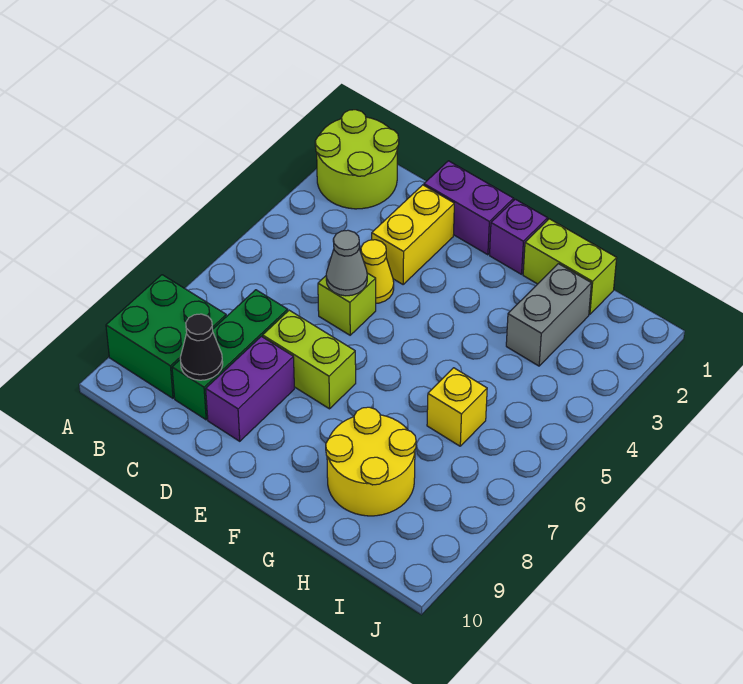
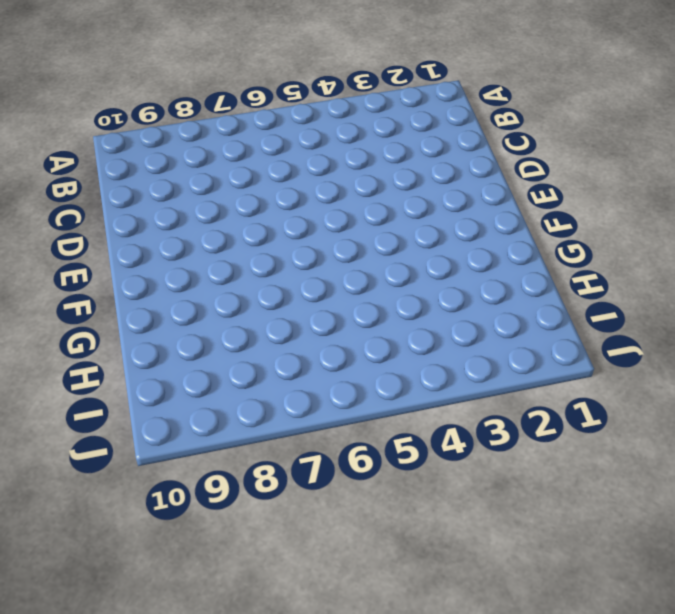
none -> lime round brick A1:B2 level 1
none -> green brick A8:B9 level 1
none -> green brick C7:C9 level 1

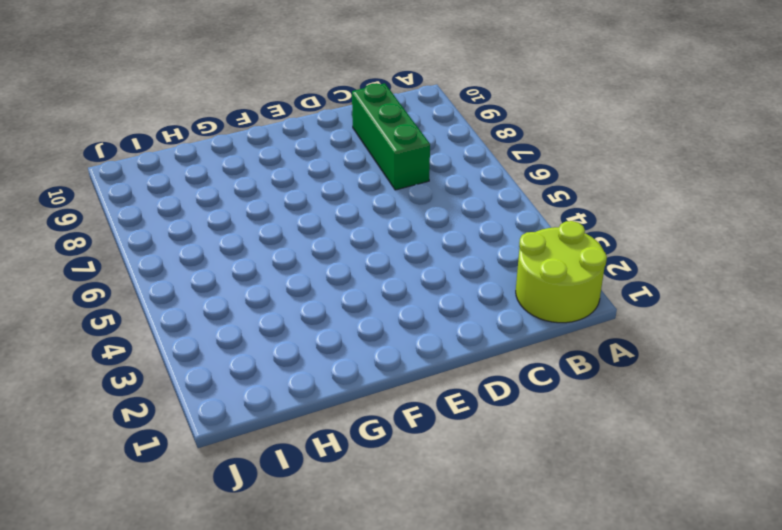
none -> green brick A8:B9 level 1
none -> purple brick D1:E1 level 1
none -> yellow brick D2:D3 level 1

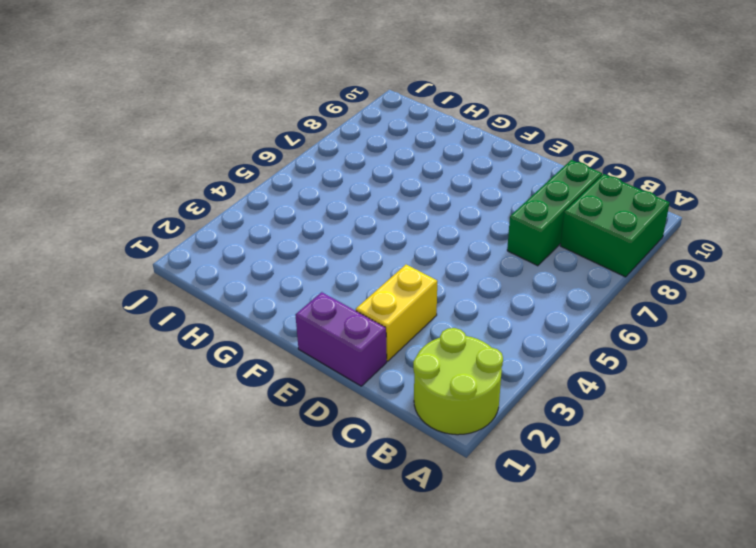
none -> yellow cone D4 level 1
none -> lime brick D5 level 1
none -> lime brick D7:E7 level 1

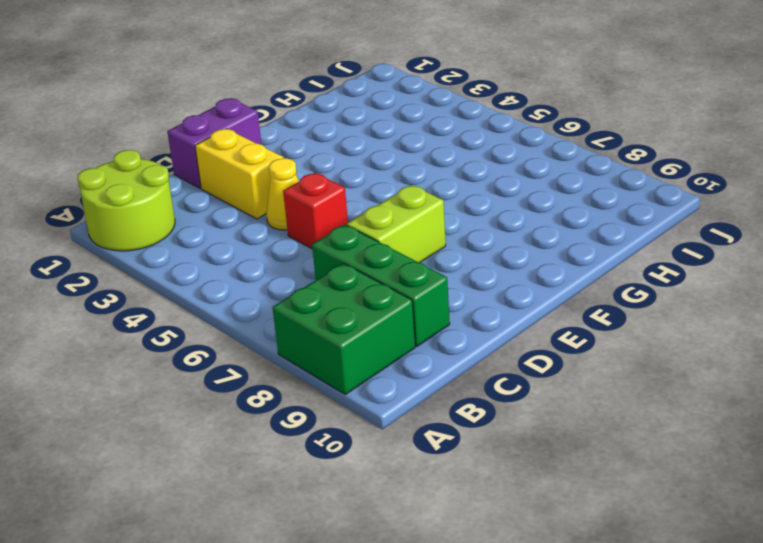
red brick D5 level 1 -> lime brick D5 level 1
none -> purple brick D8:D9 level 1
none -> purple brick F1 level 1
none -> lime brick G1:H1 level 1

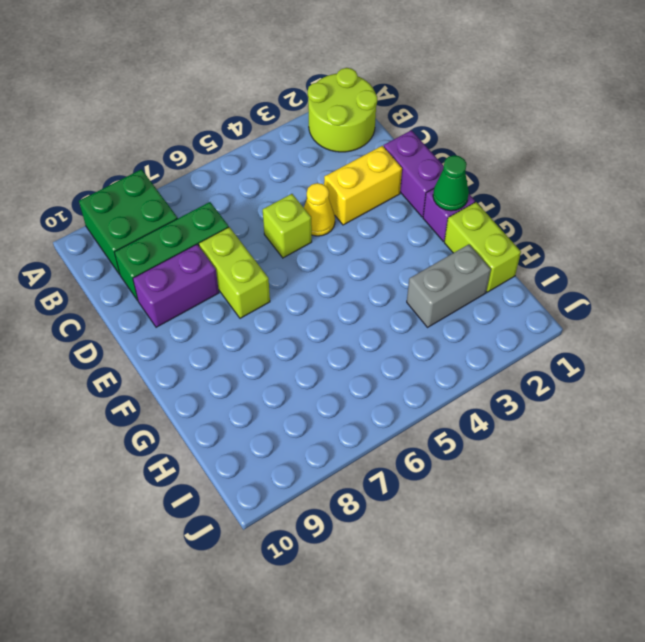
green cone F1 level 2 -> none
none -> yellow round brick G8:H9 level 1
none -> yellow brick H6 level 1
none -> black cone C9 level 2

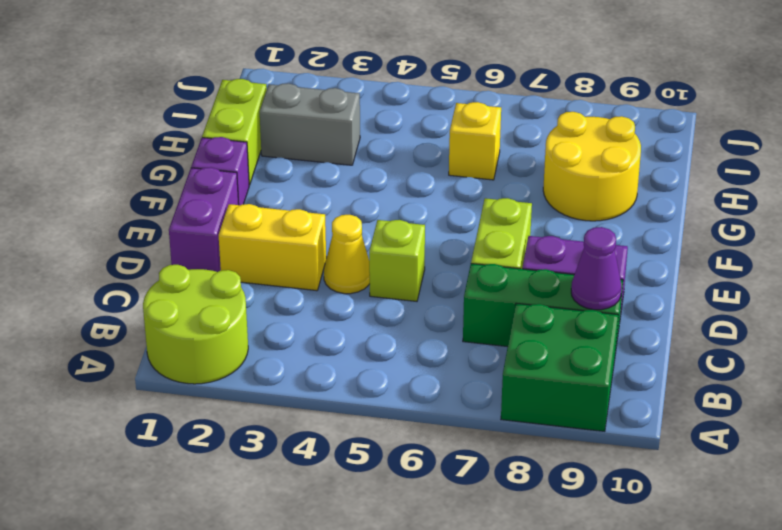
purple cone C9 level 2 -> black cone C9 level 2
none -> grey cone D5 level 2

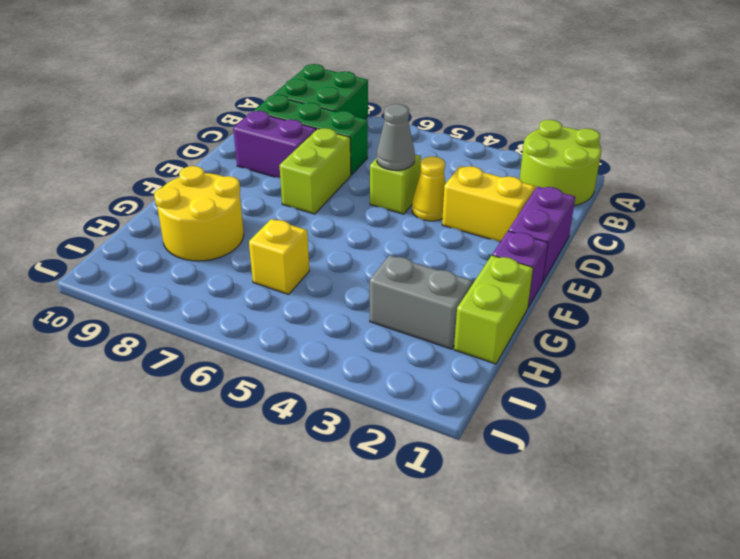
none -> black cone C9 level 2

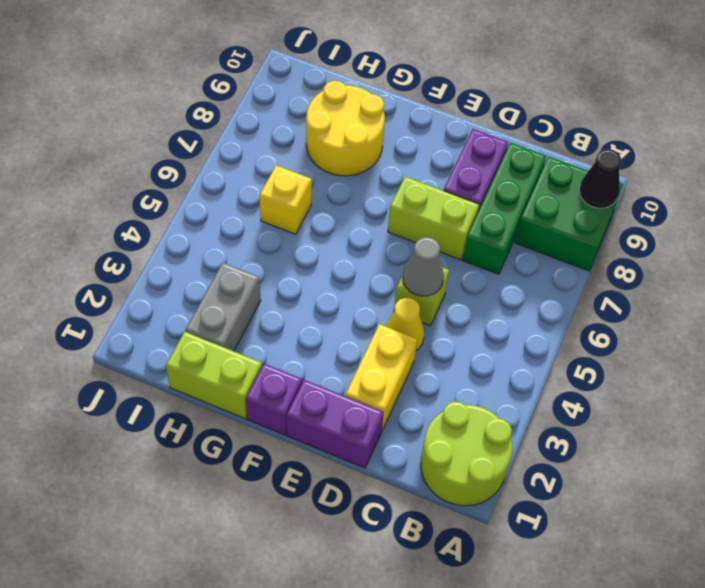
black cone A9 level 2 -> black cone C9 level 2

